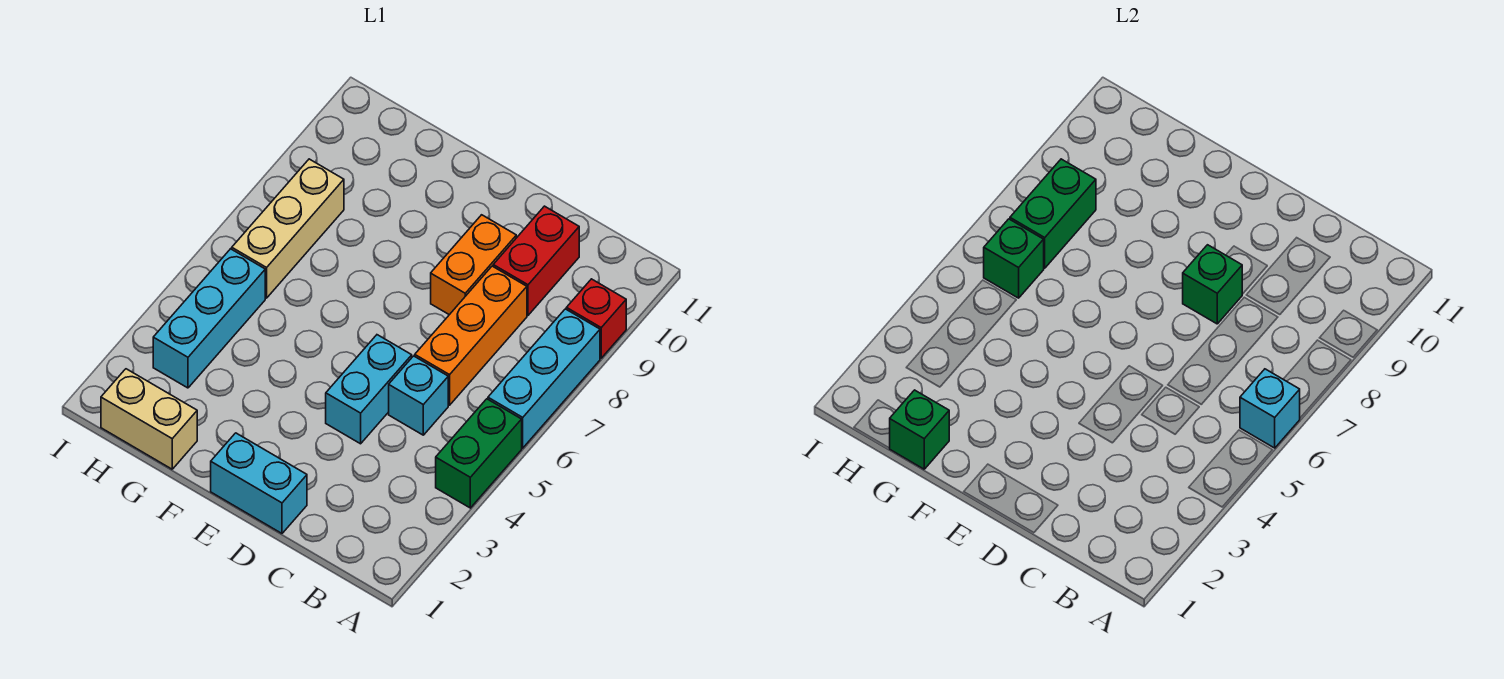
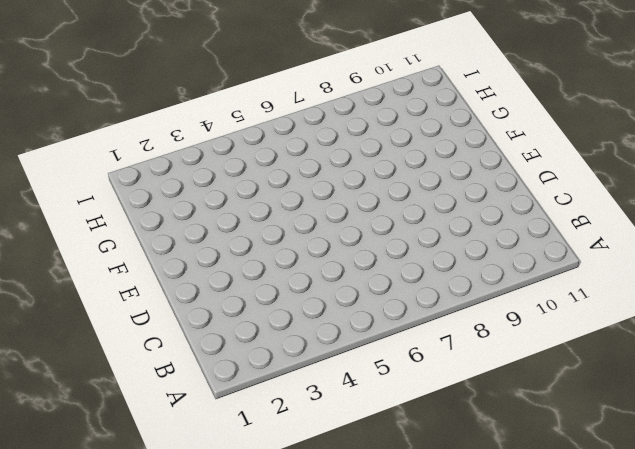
none -> green brick A4:A5 level 1
none -> cyan brick A6:A8 level 1
none -> red brick A9 level 1

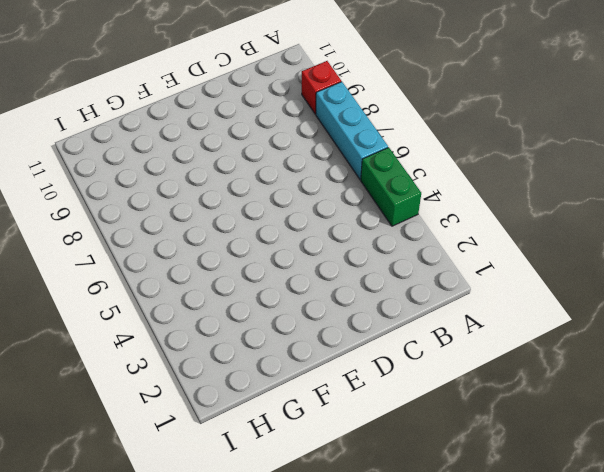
none -> cyan brick C5 level 1
none -> orange brick C6:C8 level 1
none -> red brick C9:C10 level 1

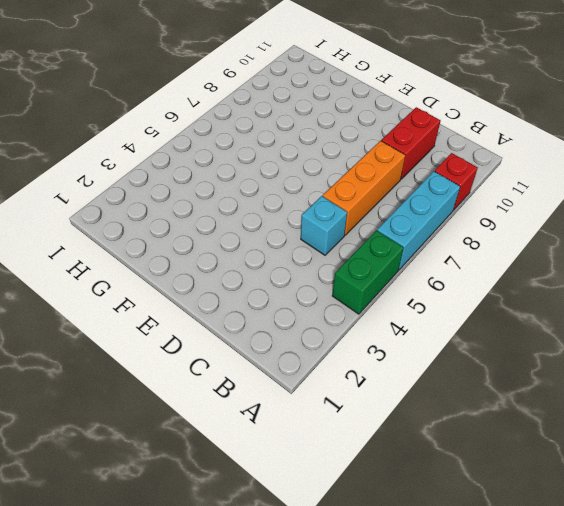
none -> cyan brick D1:E1 level 1
none -> cyan brick D4:D5 level 1
none -> orange brick D8:D9 level 1

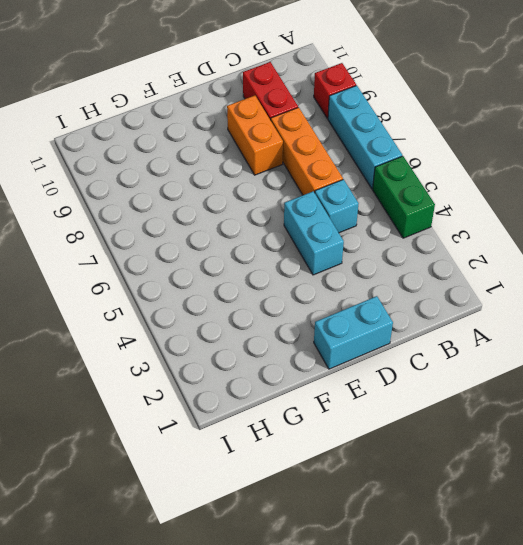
none -> tan brick G1:H1 level 1
none -> cyan brick H3:H5 level 1
none -> tan brick H6:H8 level 1

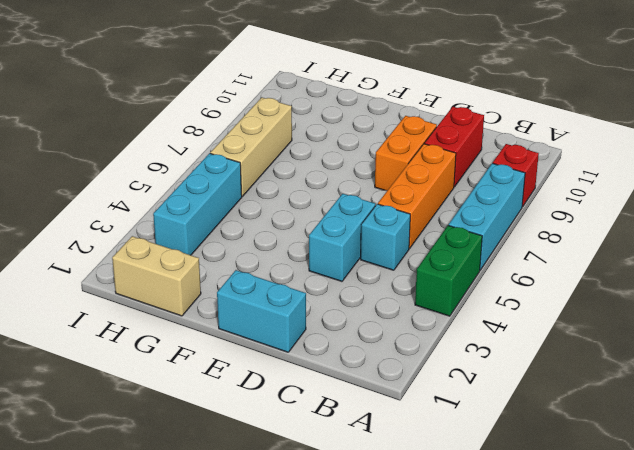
none -> cyan brick A6 level 2
none -> green brick D8 level 2
none -> green brick G1 level 2

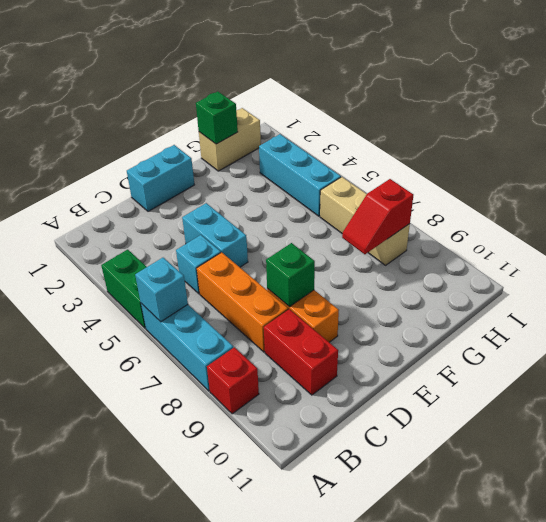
red slope G8:H8 level 2 top H -> green brick H7:H8 level 2
none -> green brick H6 level 2

